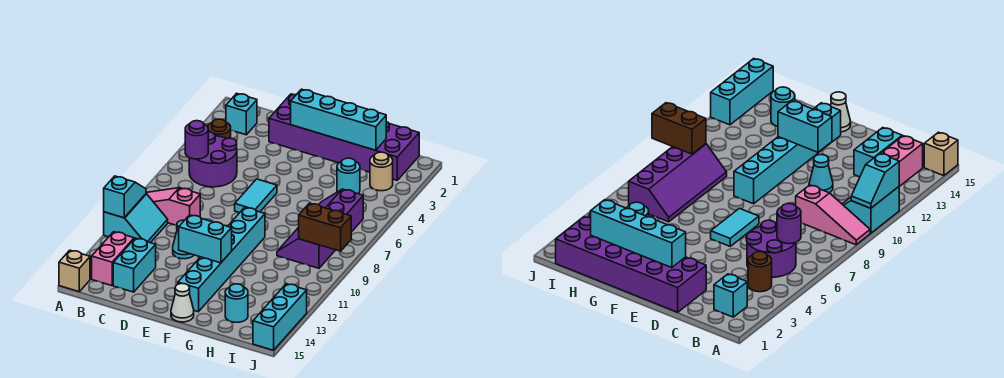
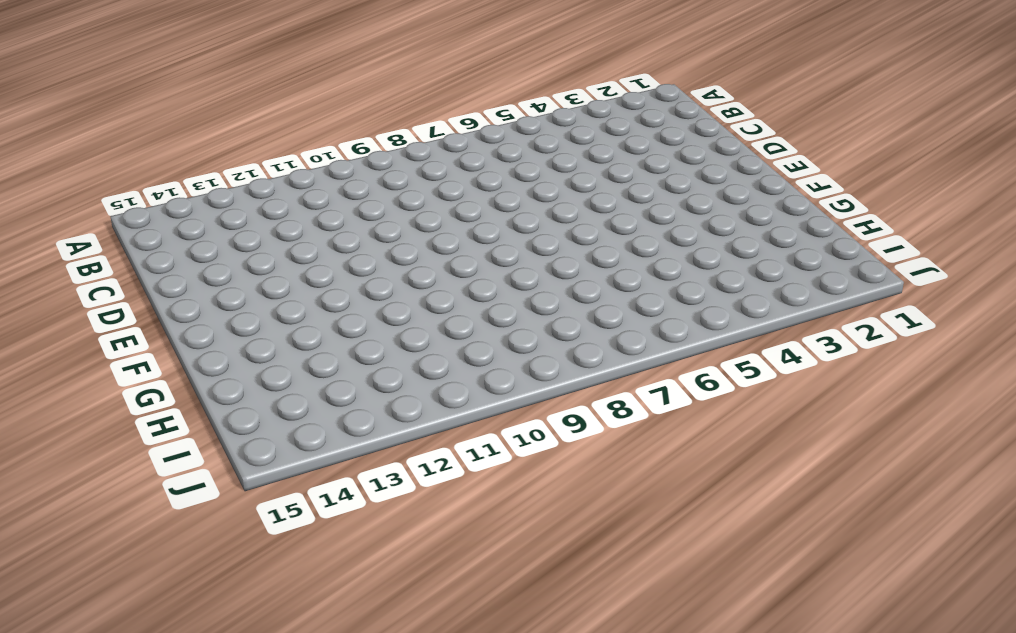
none -> pink slope A9:C9 level 1 top C
none -> cyan slope A10:B11 level 1 top A
none -> tan brick A15 level 1

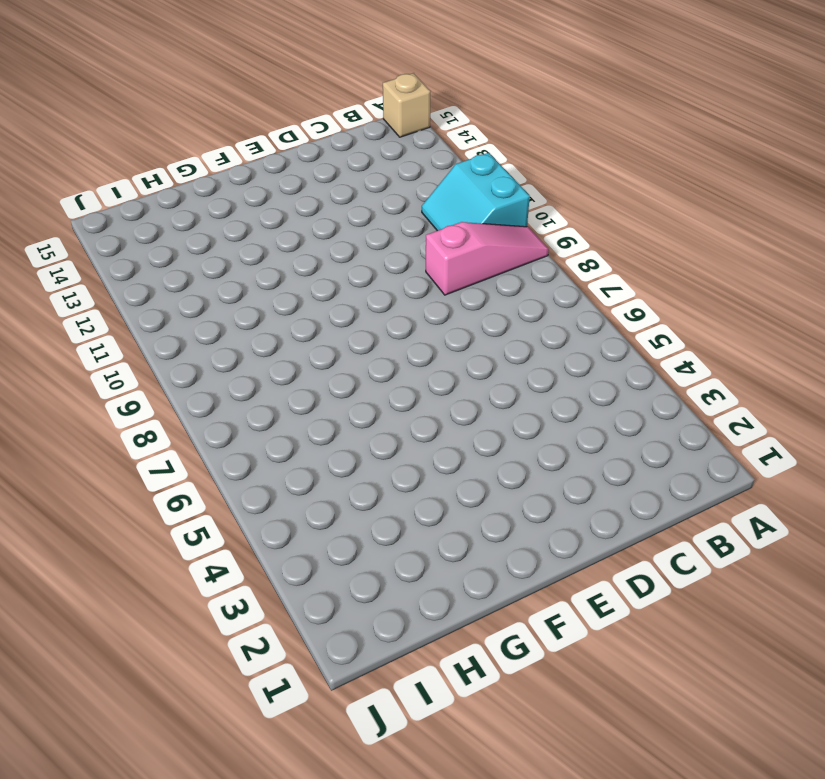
none -> cyan brick B2 level 1
none -> brown round brick B4 level 1
none -> purple round brick B5:C6 level 1

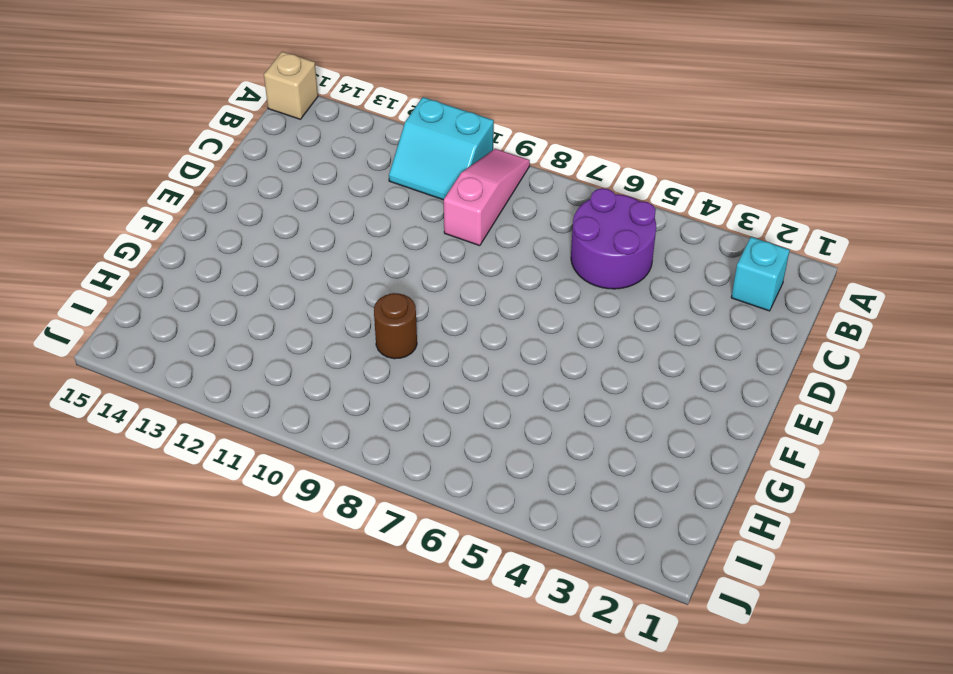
brown round brick G9 level 1 -> brown round brick B4 level 1
none -> pink brick B13:B14 level 1
none -> cyan brick C13:C14 level 1
none -> purple brick D1:I2 level 1

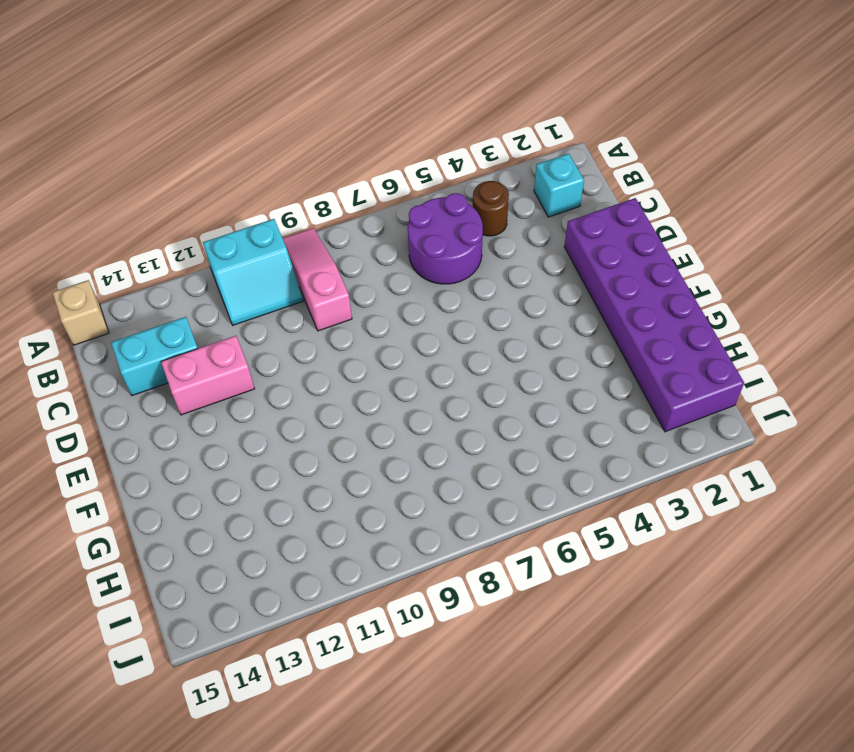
pink brick D12:D13 level 1 -> pink brick B13:B14 level 1
none -> cyan cone D11 level 1
none -> cyan tile E6:E7 level 1
none -> cyan brick F9:F14 level 1

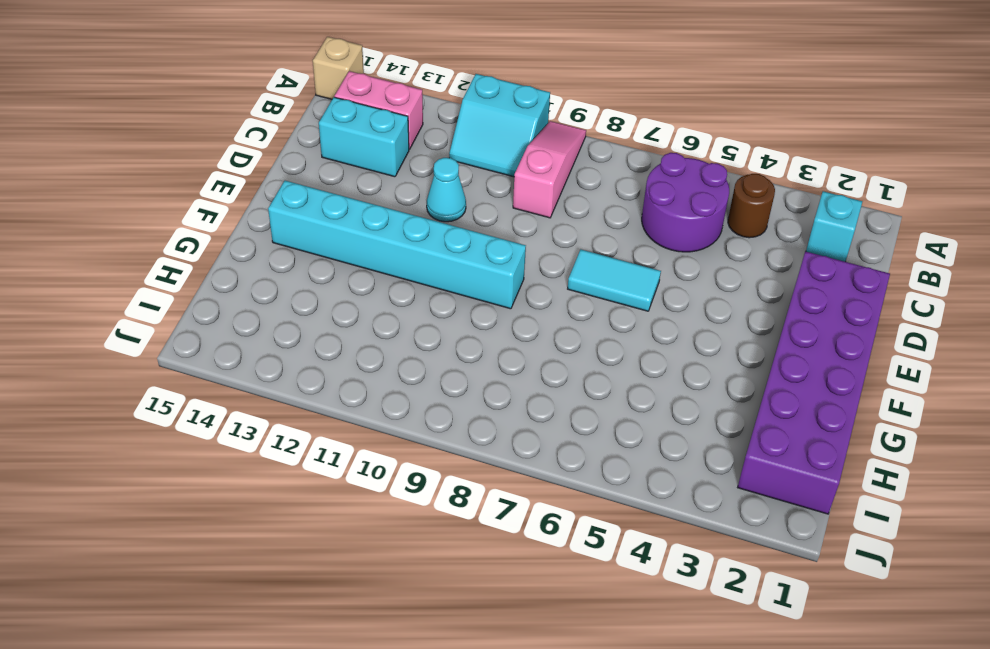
none -> white cone F15 level 1
none -> cyan round brick H4 level 1
none -> purple slope H6:I9 level 1 top I

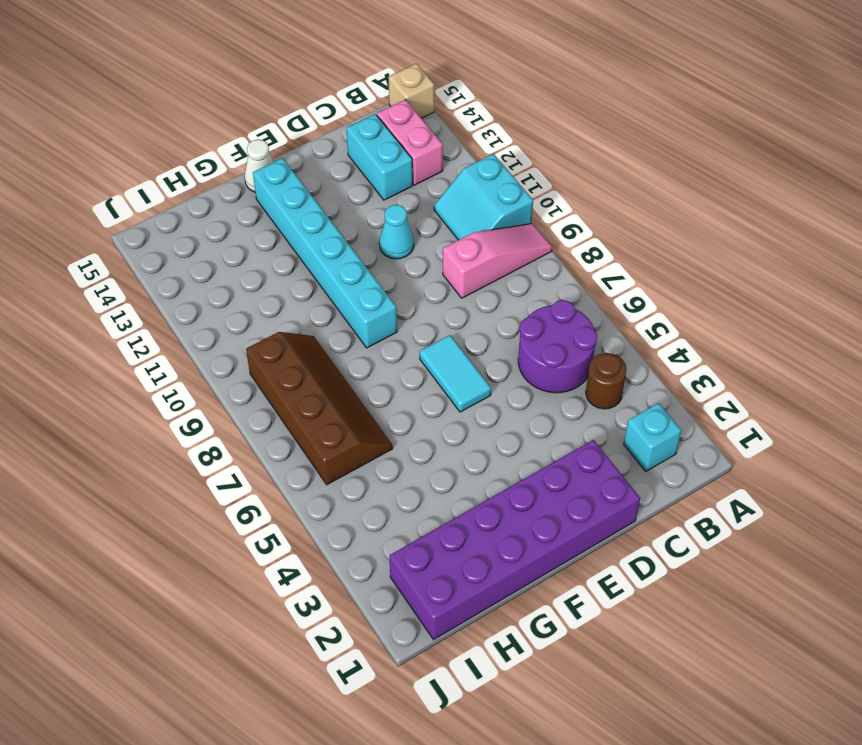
brown slope H6:I9 level 1 top I -> purple slope H6:I9 level 1 top I
none -> cyan round brick H4 level 1
none -> cyan round brick H14 level 1
none -> tan round brick I3 level 1

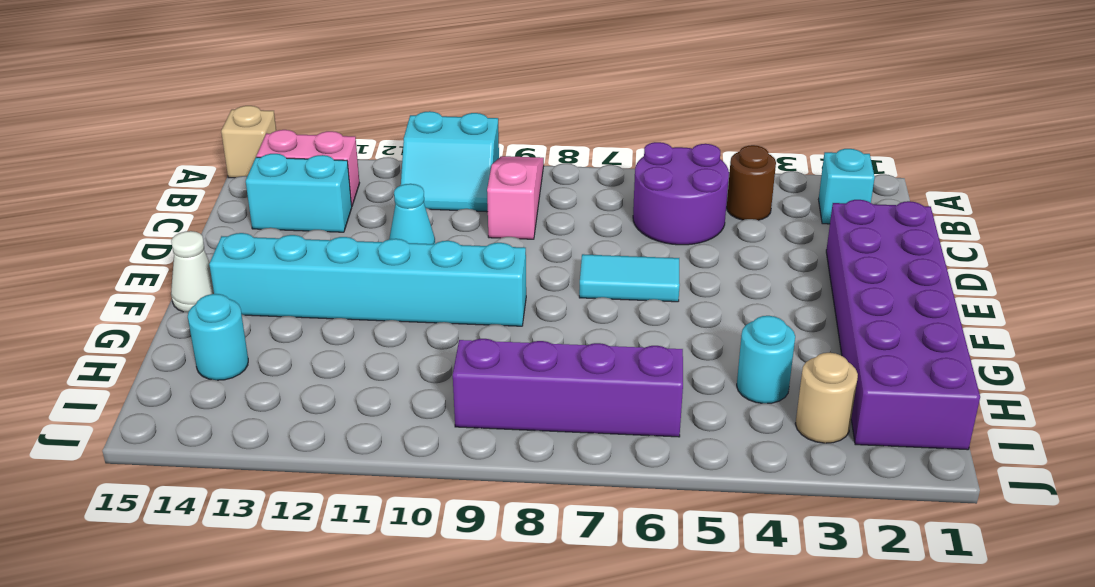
none -> cyan brick J13:J15 level 1
none -> cyan slope A10:A11 level 2 top 11
none -> purple round brick B6 level 2

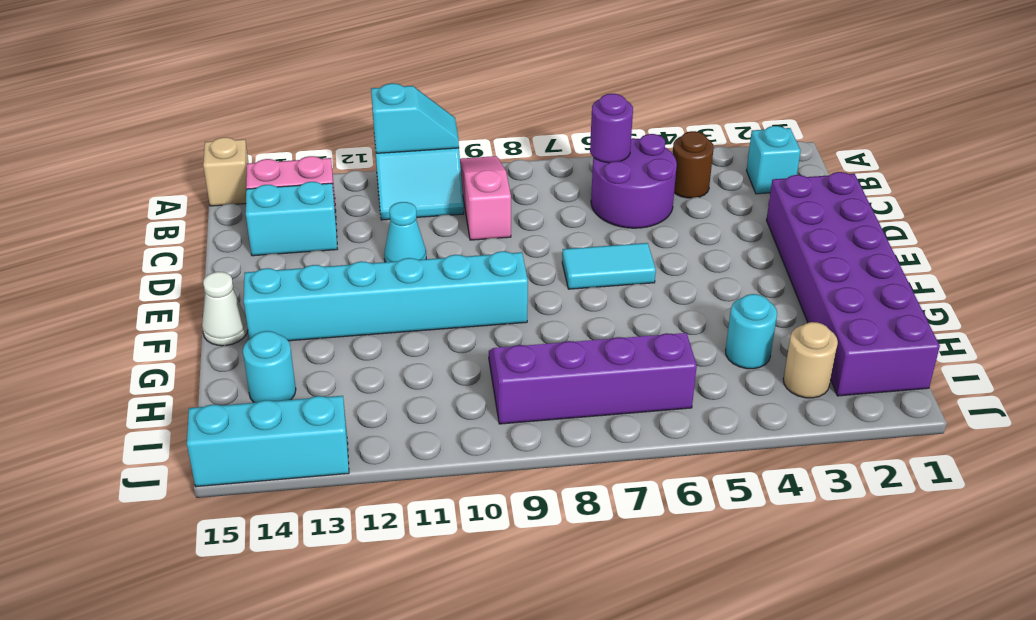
none -> cyan brick E2:H2 level 2
none -> cyan brick E12:F12 level 2
none -> brown brick I9:J9 level 2

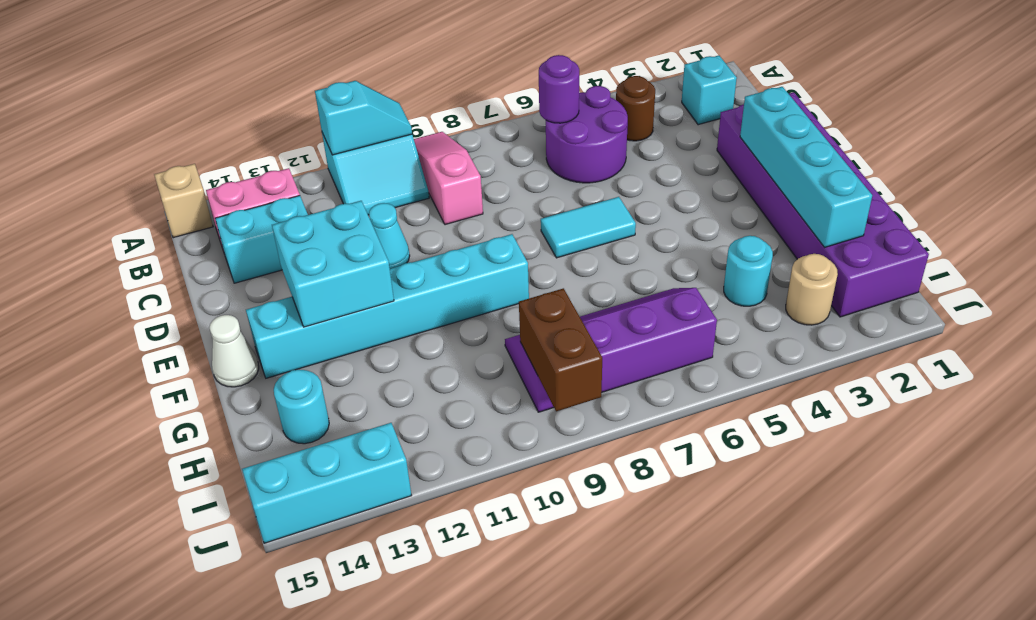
cyan brick E12:F13 level 2 -> cyan brick E12:F12 level 2

